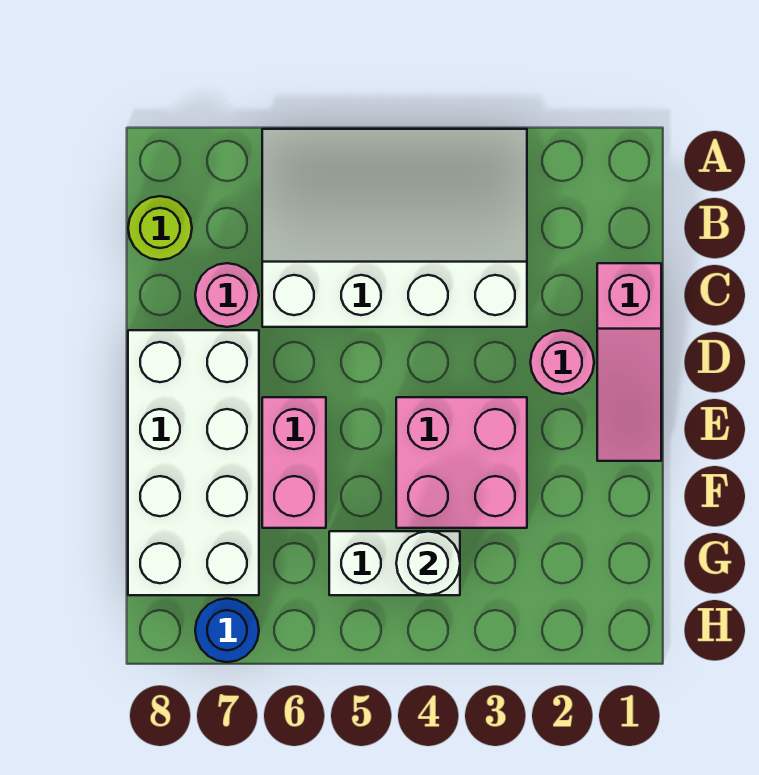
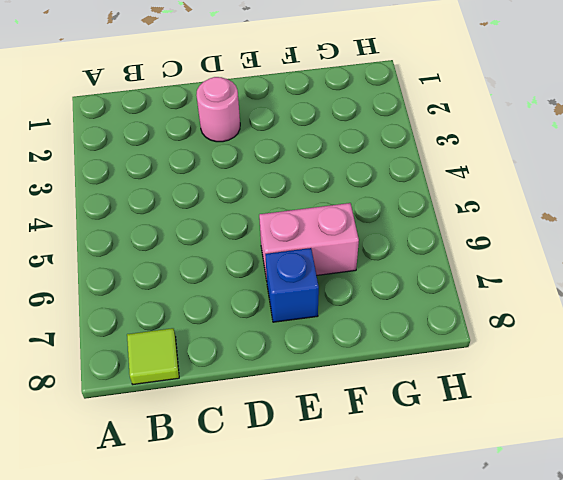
lime tile B8 level 1 -> lime round brick B8 level 1
blue brick E7 level 1 -> white brick D7:G8 level 1
none -> white slope A3:C6 level 1 top C
none -> pink slope C1:E1 level 1 top C

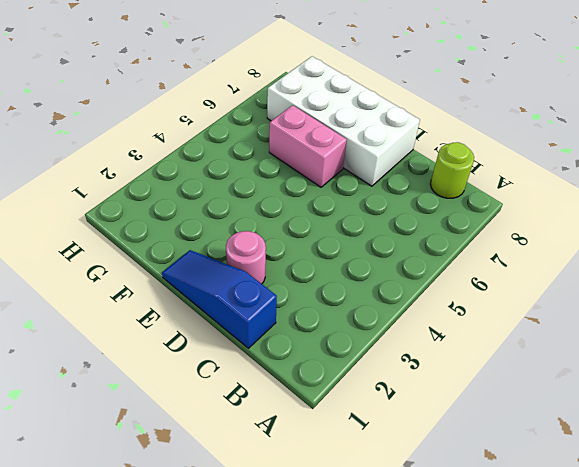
blue slope C1:E1 level 1 top C -> pink slope C1:E1 level 1 top C
none -> white slope A3:C6 level 1 top C
none -> pink round brick C7 level 1

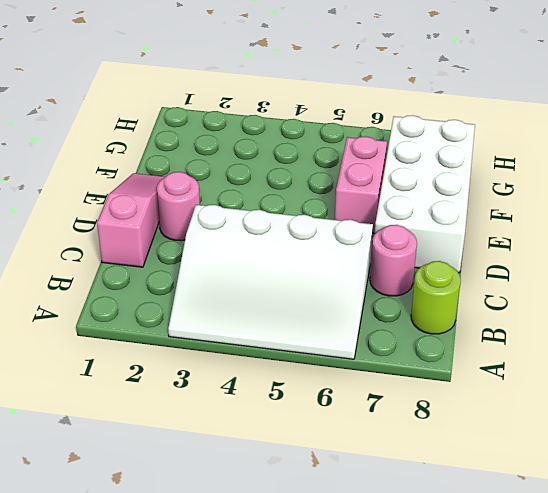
none -> pink brick E3:F4 level 1
none -> white brick G4:G5 level 1

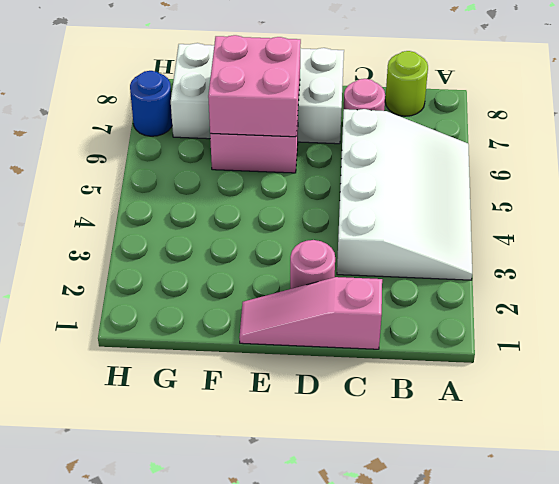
pink brick E6:F7 level 2 -> pink brick E3:F4 level 1
none -> white brick G4:G5 level 1
none -> white round brick G4 level 2

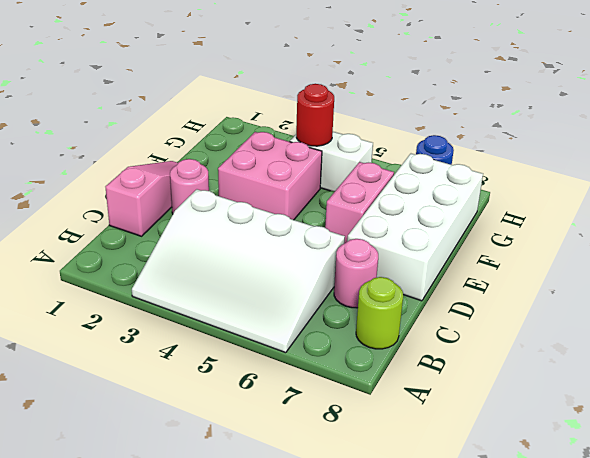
red round brick G4 level 2 -> white round brick G4 level 2

